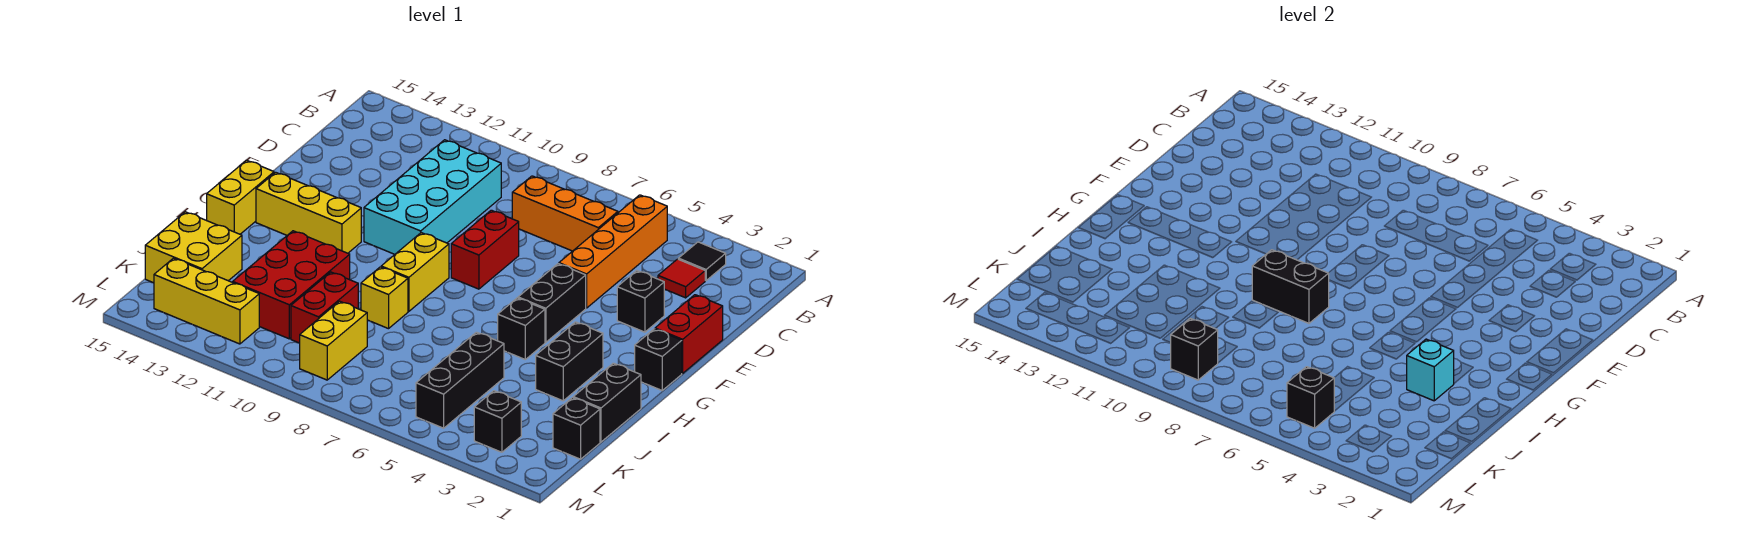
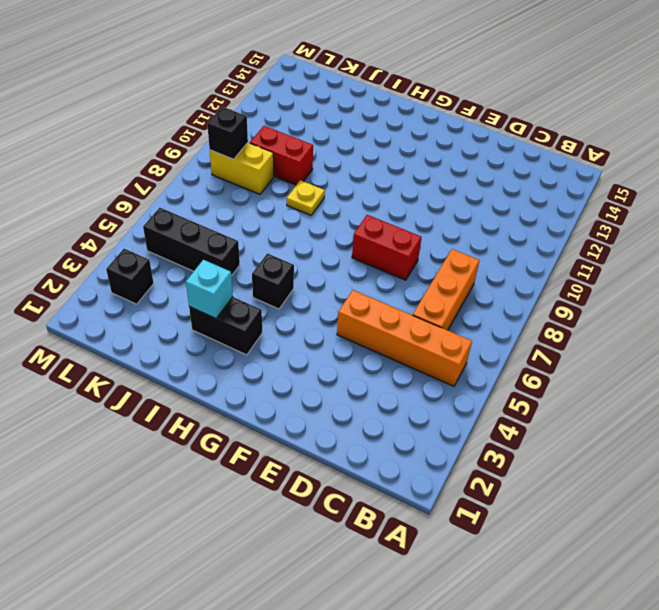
yellow plate I9 level 1 -> yellow brick I9 level 1
none -> black tile B3 level 1
none -> red tile C3 level 1
none -> cyan brick C10:F11 level 1

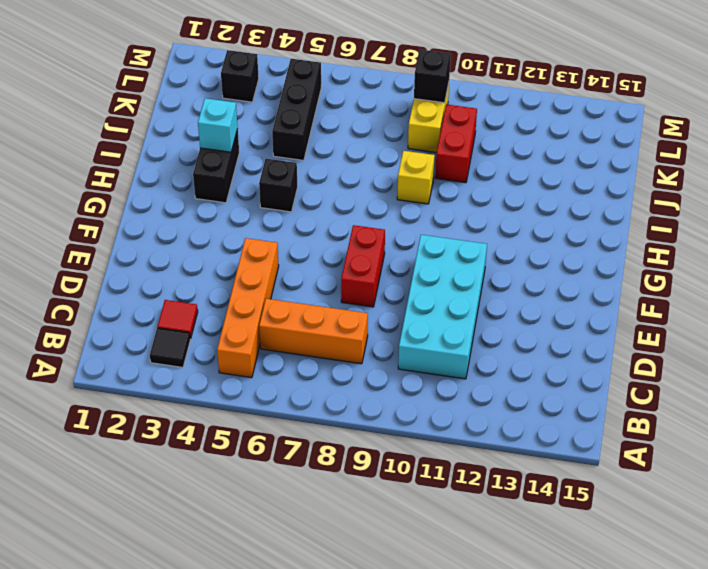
none -> red brick E1:F1 level 1
none -> black brick E3 level 1
none -> black brick F5:G5 level 1

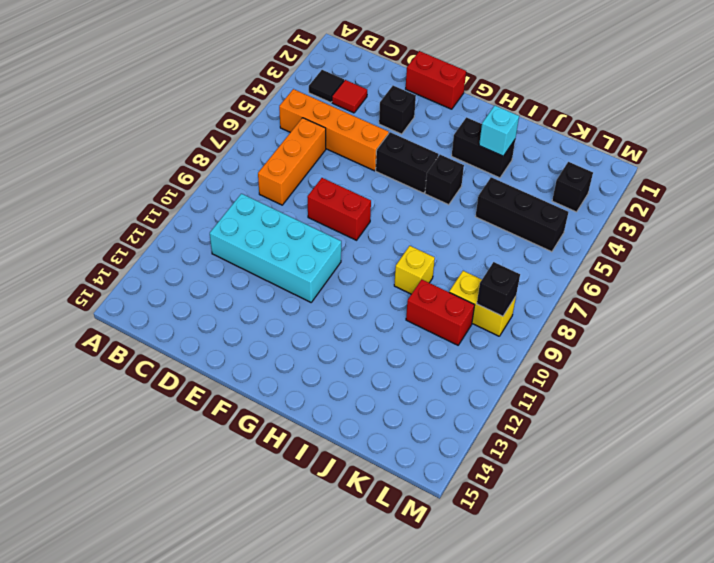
none -> black brick G1 level 1
none -> yellow brick G9:H9 level 1
none -> yellow brick G12:G14 level 1

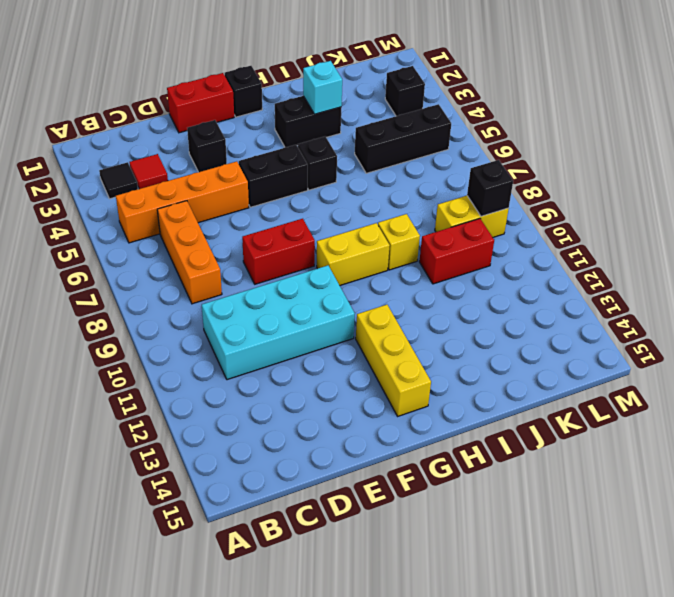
none -> yellow brick G15:H15 level 1
none -> black brick I1:J1 level 1
none -> red brick I11:K12 level 1

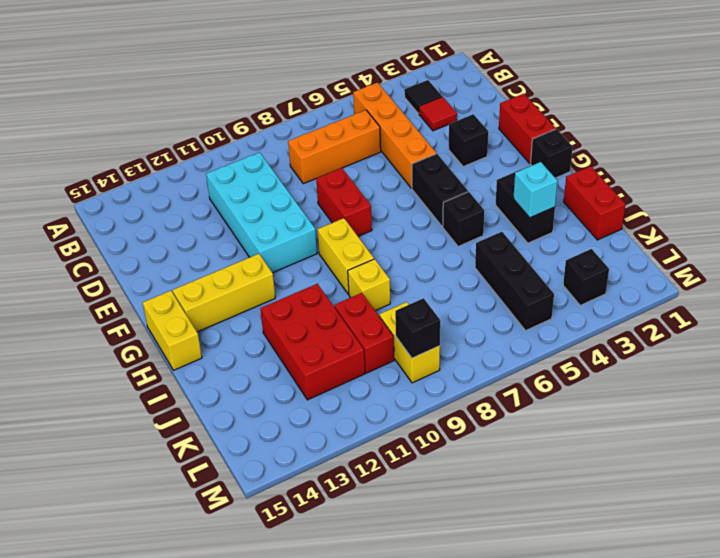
red brick I1:J1 level 1 -> black brick I1:J1 level 1
none -> yellow brick J14:K15 level 1
none -> black brick K1 level 1
none -> yellow brick L12:L14 level 1

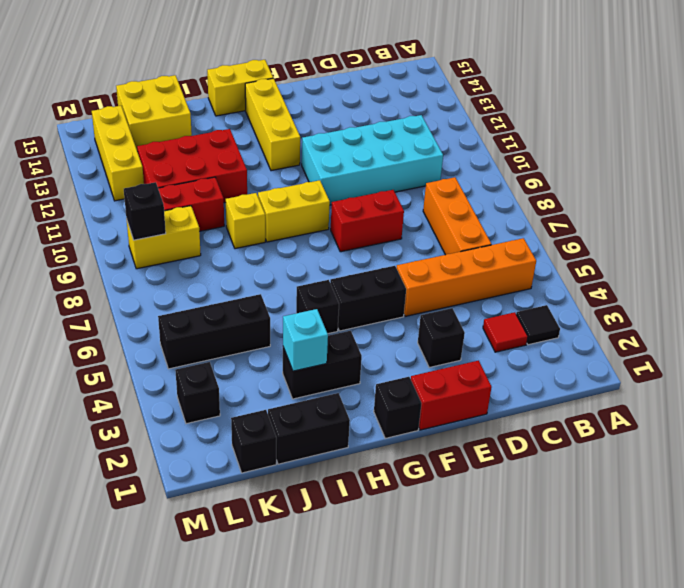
none -> black brick H8:H9 level 2
none -> black brick L5 level 2

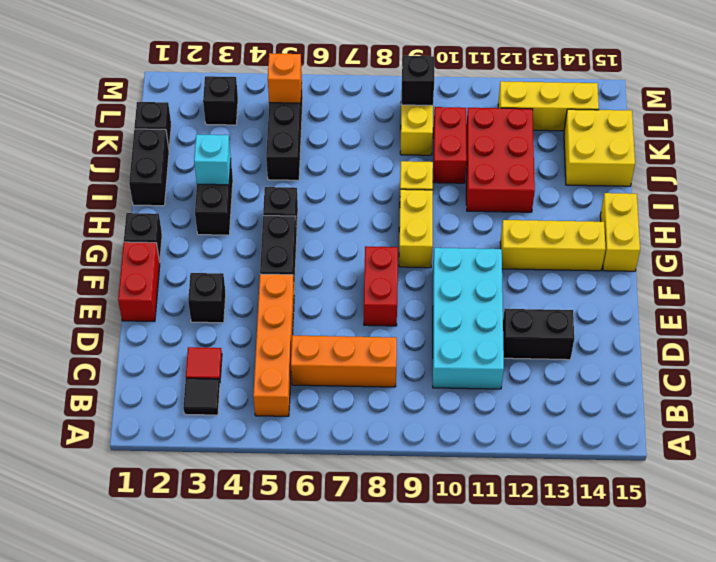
black brick D12:D13 level 1 -> black brick H8:H9 level 2
orange brick L5 level 2 -> black brick L5 level 2

